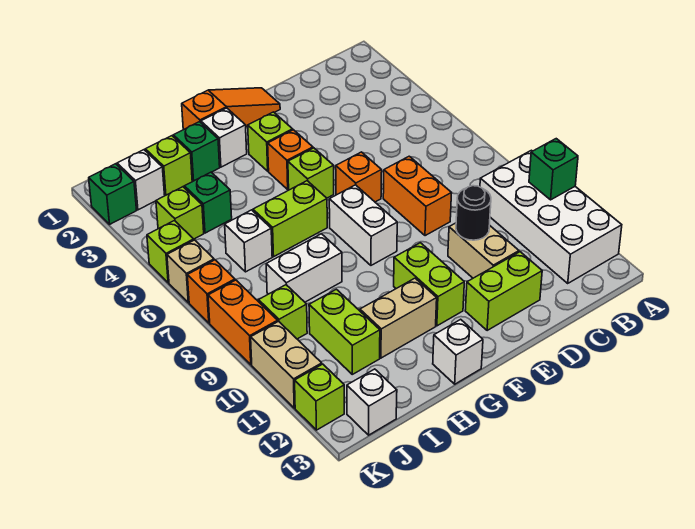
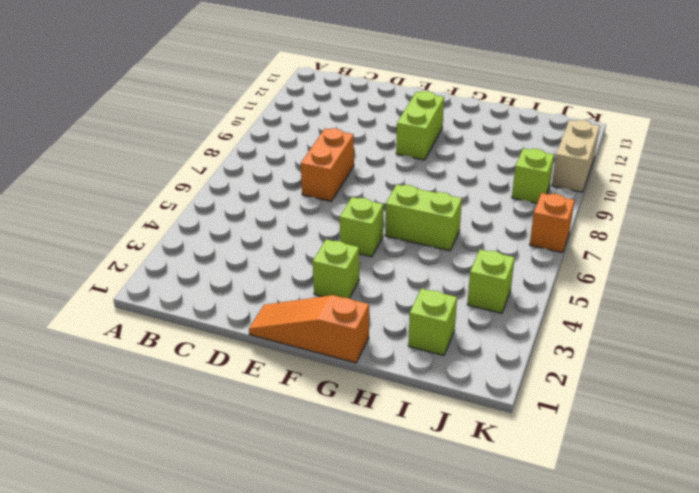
none -> white brick A9:B12 level 1
none -> tan brick D10:D11 level 1
none -> lime brick D12:E12 level 1
none -> orange brick E6 level 1

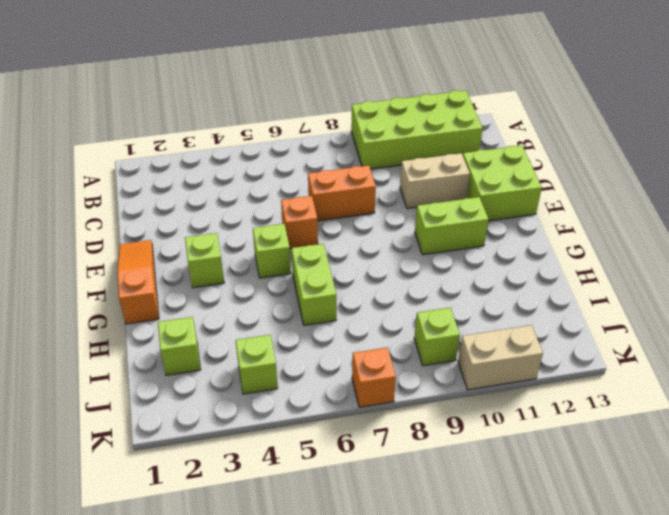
lime brick A9:B12 level 1 -> white brick A9:B12 level 1
lime brick D12:E13 level 1 -> lime brick D12:E12 level 1
none -> orange brick F4 level 1
none -> white brick F7:F8 level 1
none -> white brick G2 level 1
none -> tan brick G11:H11 level 1

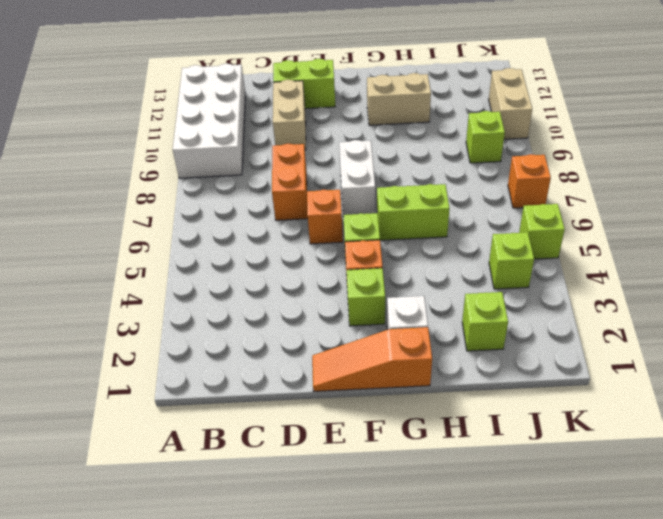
none -> lime brick F10:F11 level 1
none -> white brick G13 level 1
none -> green brick H2 level 1
none -> white brick H8:I8 level 1

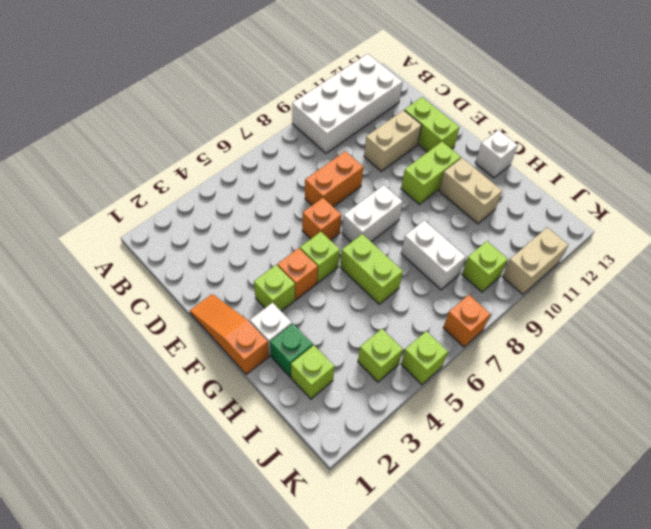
none -> green brick I4 level 1
none -> white brick I6 level 1
none -> lime brick I10:I11 level 1
none -> white brick J2 level 1

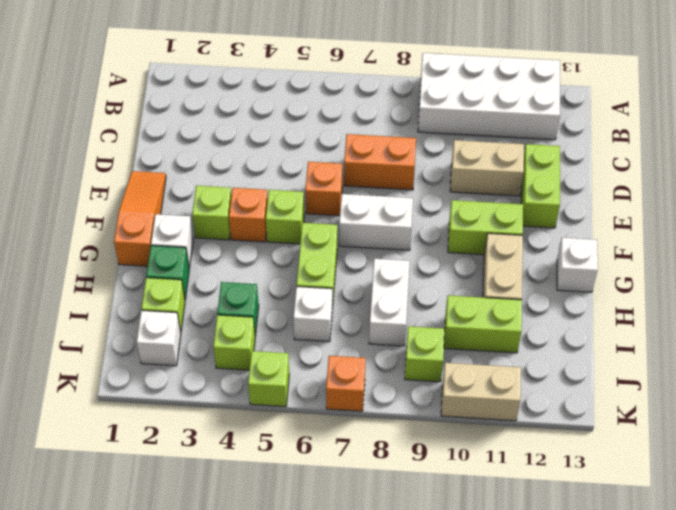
none -> white brick J13 level 1
none -> green brick K2 level 1
none -> tan brick K6 level 1
none -> orange brick K8:K9 level 1

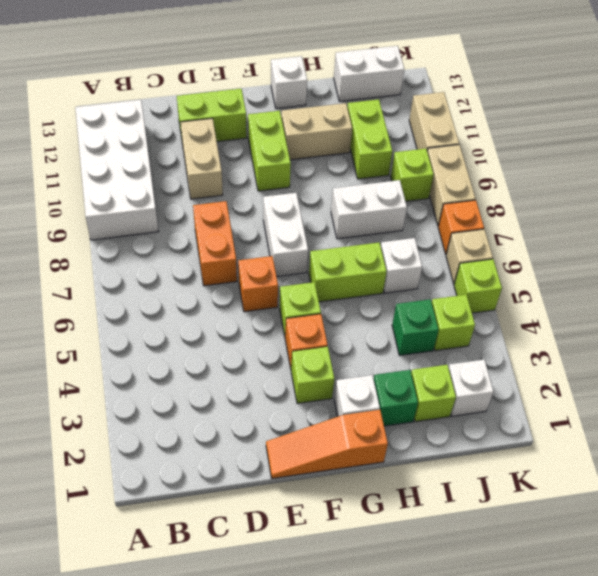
white brick I13:J13 level 1 -> white brick J13 level 1
tan brick K8:K9 level 1 -> orange brick K8:K9 level 1
none -> green brick K2 level 1
none -> lime brick K12 level 1
none -> green brick A10 level 2
none -> black round brick D10 level 2

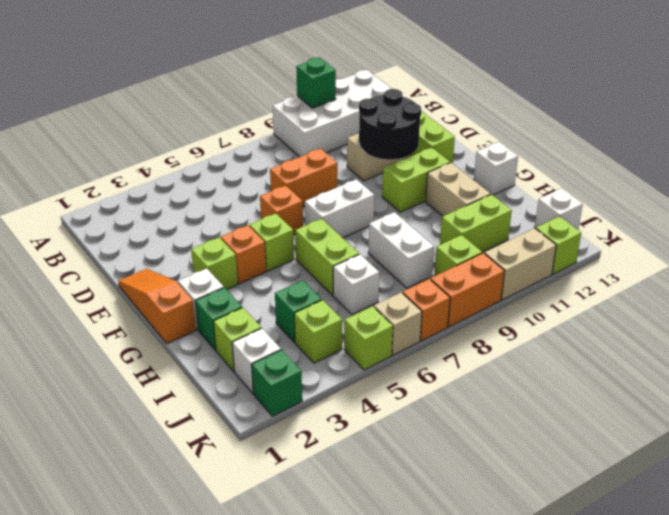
black round brick D10:E11 level 2 -> black round brick D10 level 2

